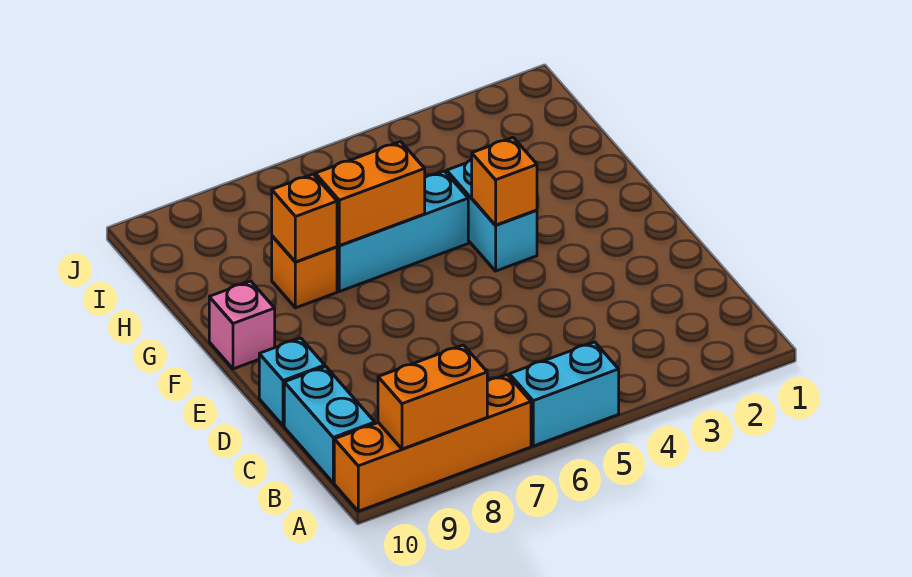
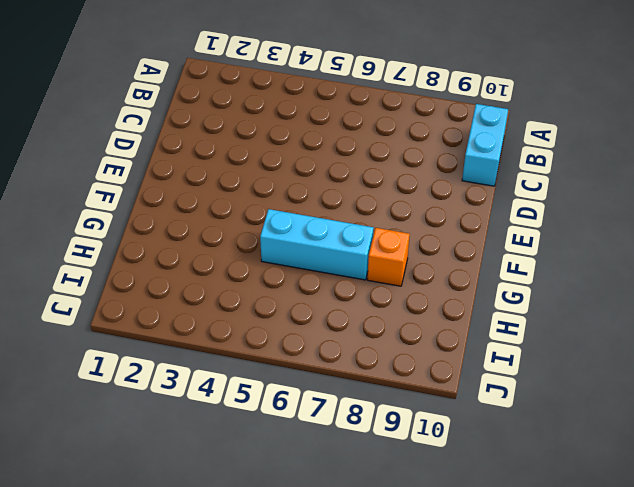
none -> cyan brick A5:A6 level 1
none -> orange brick A7:A10 level 1
none -> cyan brick D10 level 1

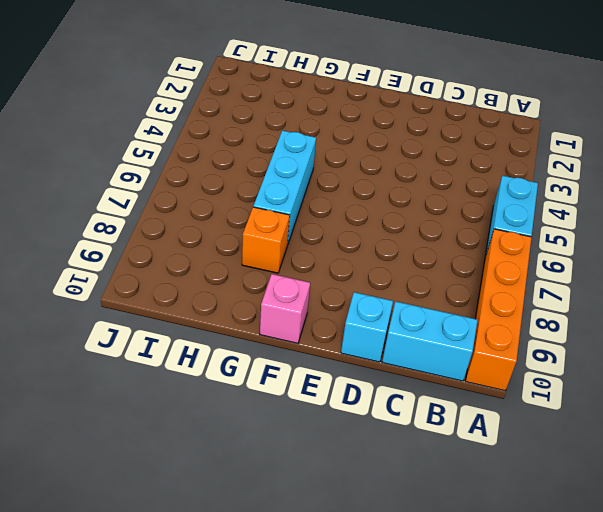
none -> cyan brick F4:G4 level 1
none -> orange brick A8:A9 level 2
none -> orange brick F4 level 2

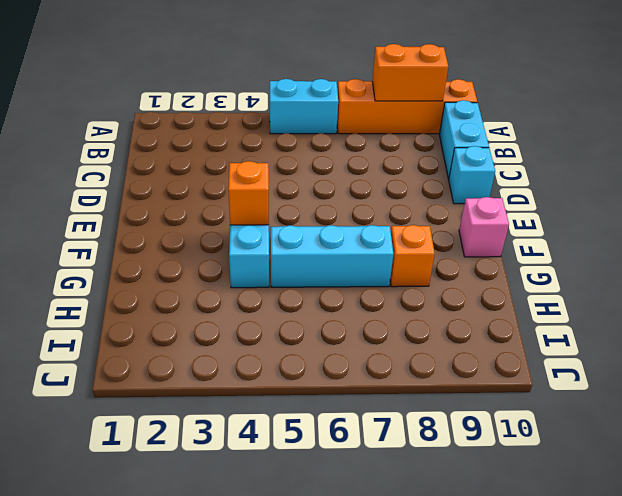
none -> orange brick G6:G7 level 2
none -> orange brick G8 level 2

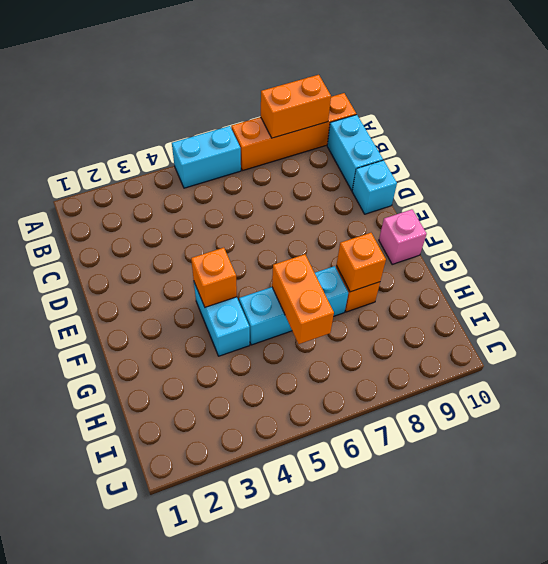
orange brick G6:H6 level 2 -> orange brick G6:G7 level 2

